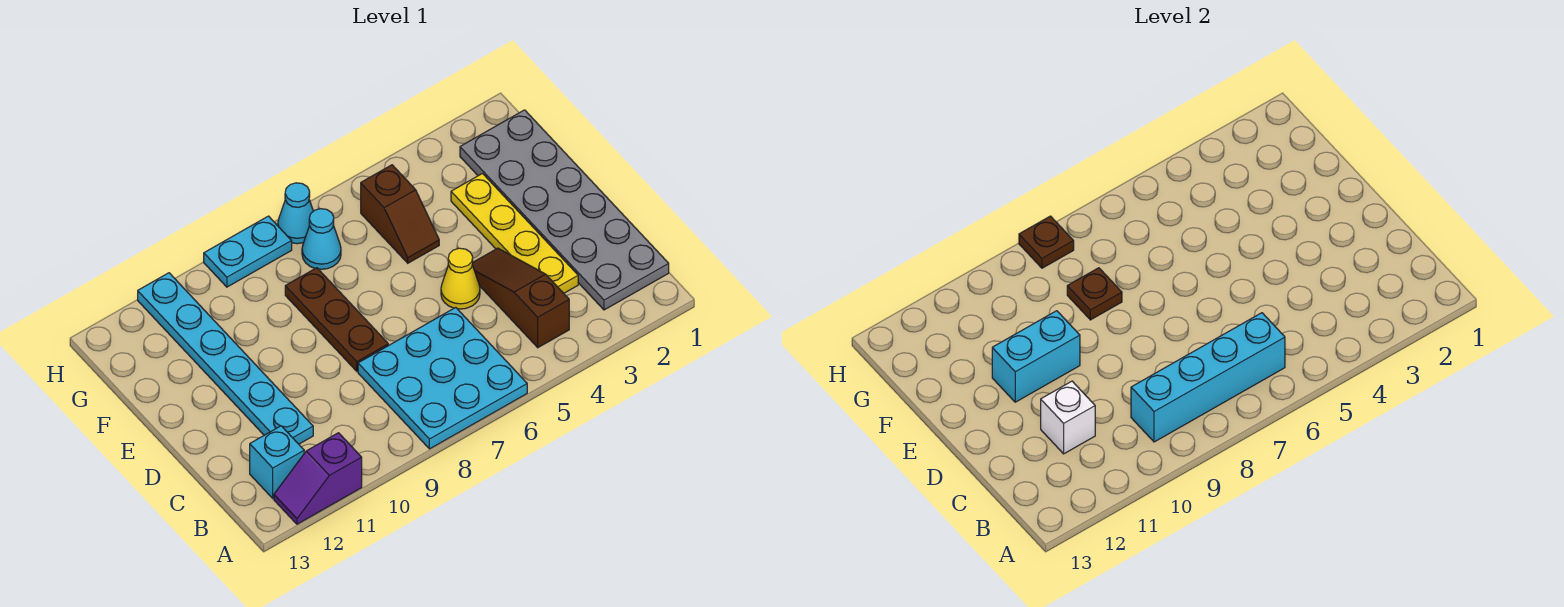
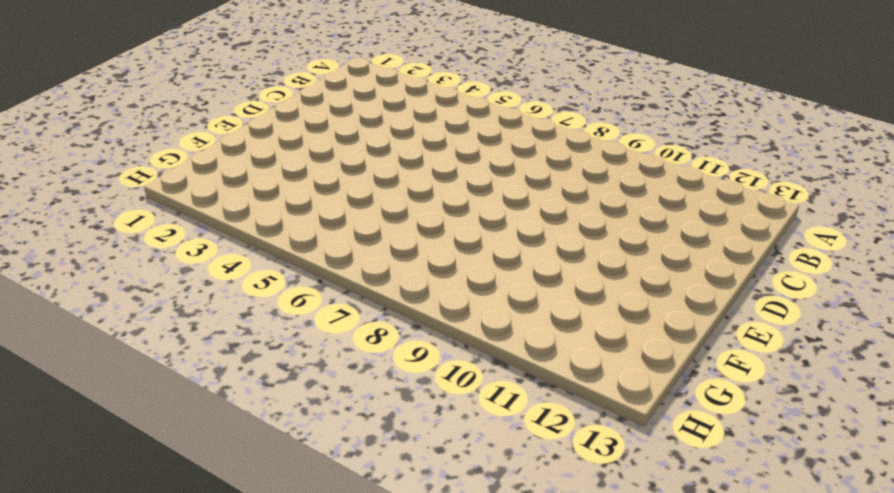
none -> cyan plate A6:C8 level 1
none -> purple slope A11:A12 level 1 top 11
none -> grey plate B1:G2 level 1

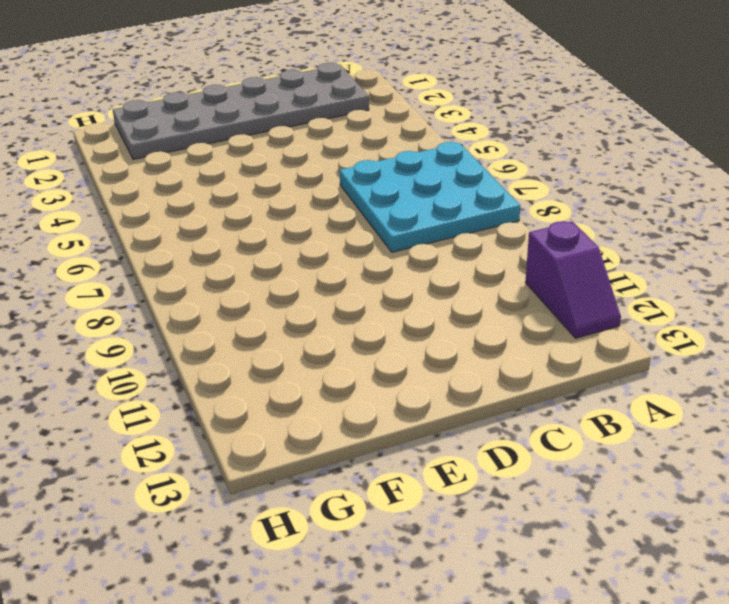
none -> brown slope B4:D4 level 1 top B
none -> cyan brick B12 level 1
none -> yellow plate C3:F3 level 1

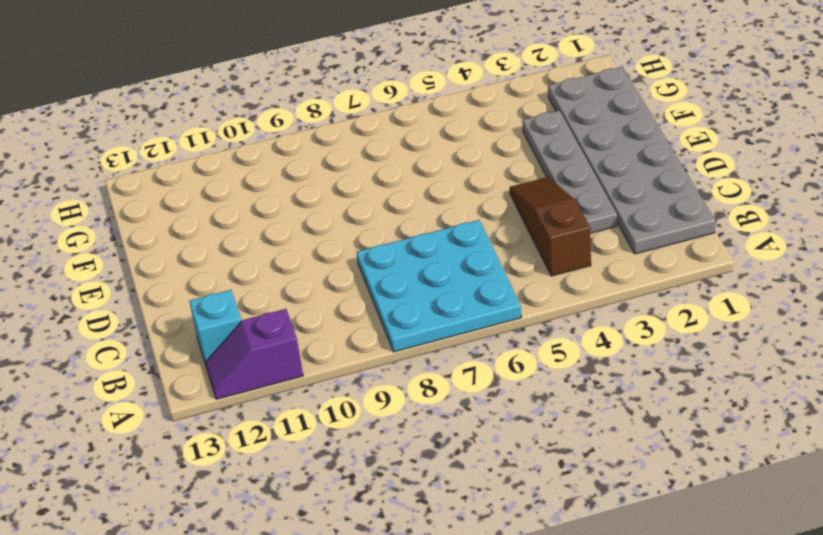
grey plate C3:F3 level 1 -> yellow plate C3:F3 level 1
none -> cyan plate C11:H11 level 1
none -> yellow cone D5 level 1
none -> brown plate D8:F8 level 1

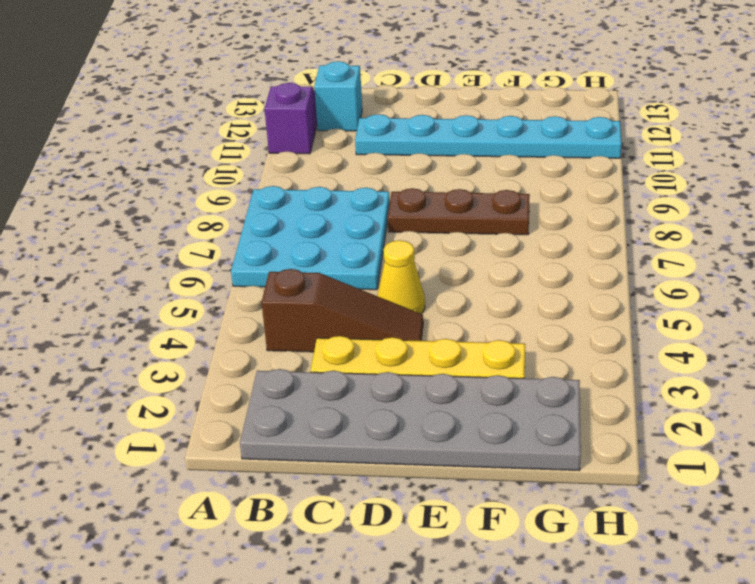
none -> brown slope F5:G5 level 1 top G
none -> cyan cone G7 level 1
none -> cyan cone H7 level 1

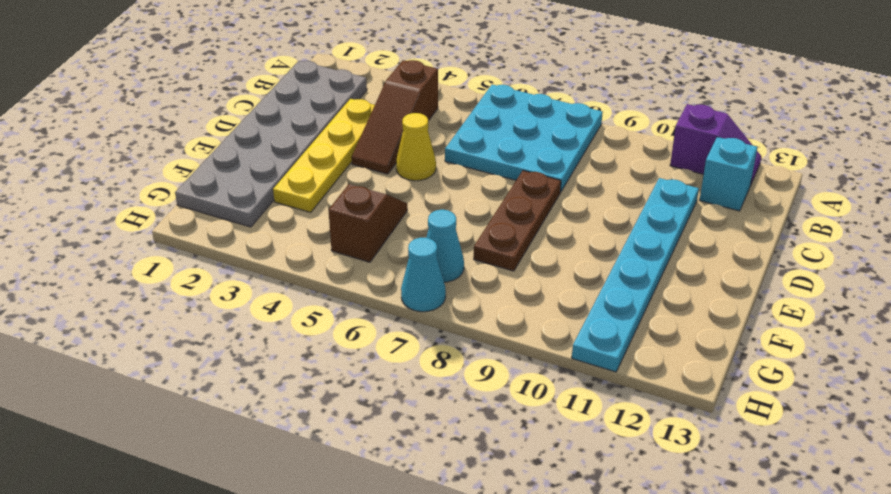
none -> cyan plate H8:H9 level 1
none -> cyan brick B6:B9 level 2
none -> white brick C11 level 2

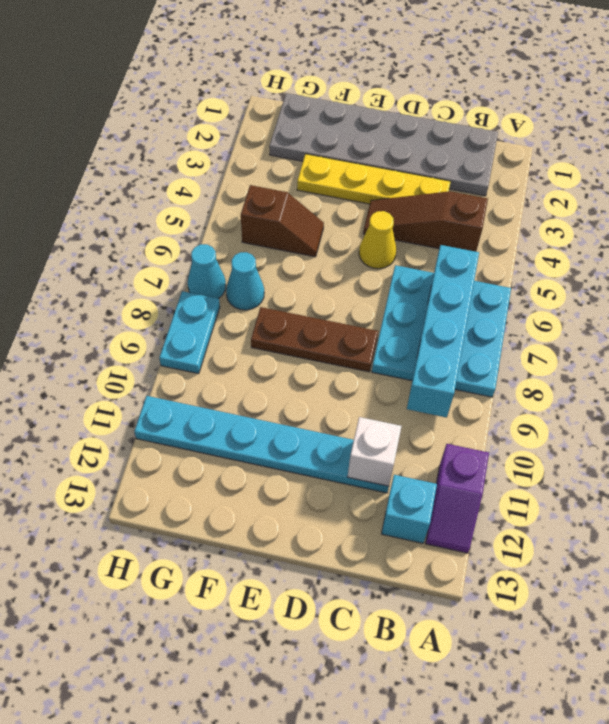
none -> cyan brick E10:E11 level 2
none -> brown plate F8 level 2
none -> brown plate H8 level 2

